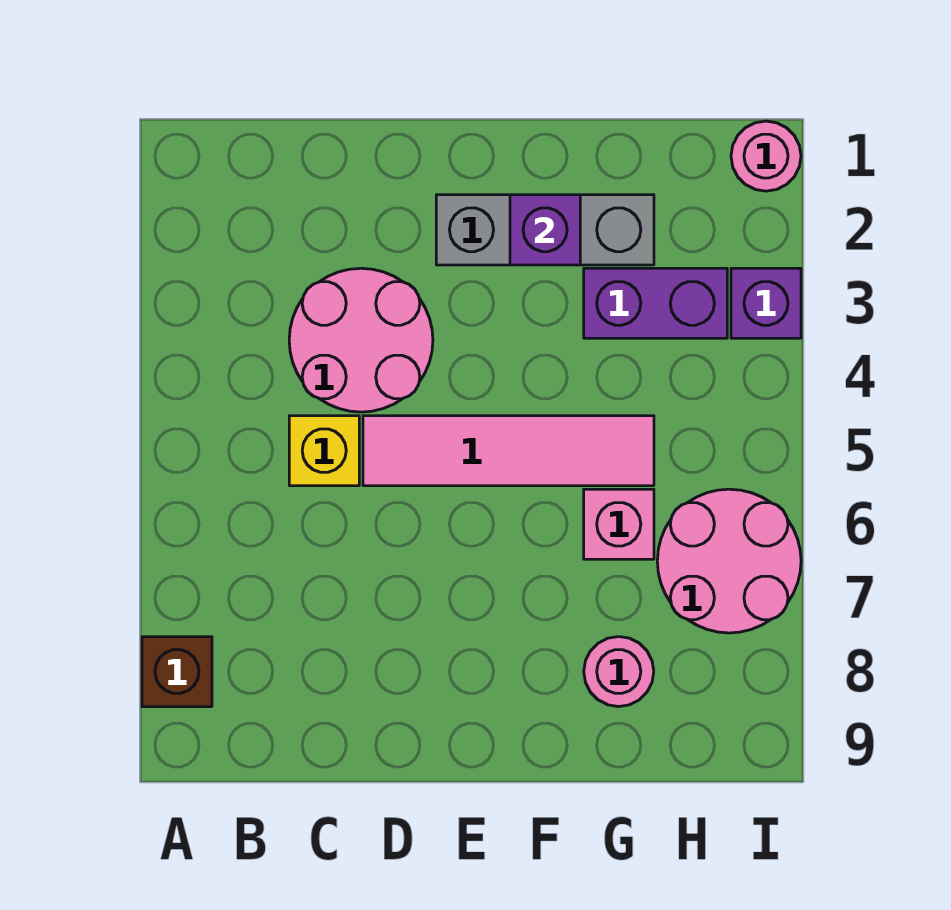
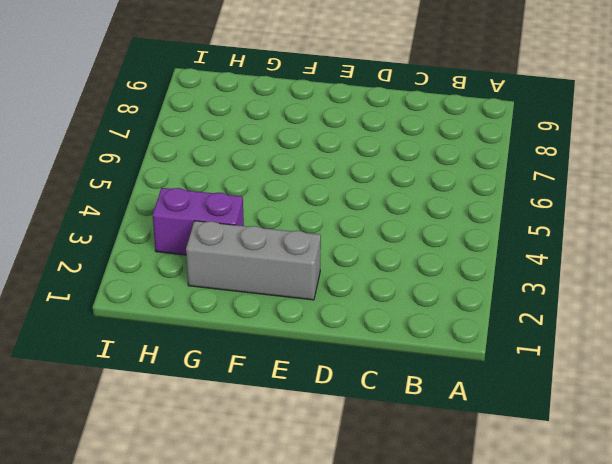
none -> brown brick A8 level 1
none -> pink round brick C3:D4 level 1
none -> yellow brick C5 level 1

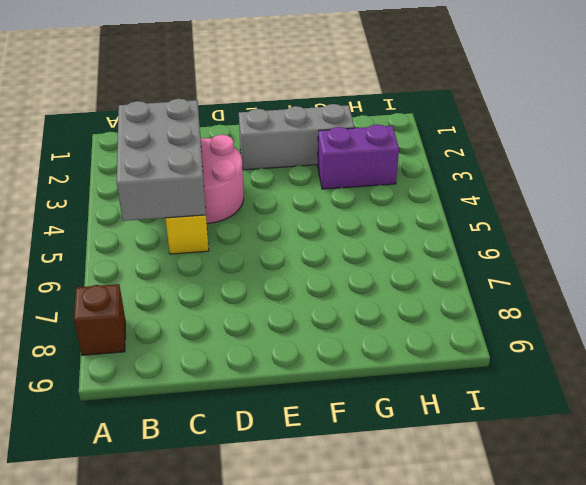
grey brick B3:C5 level 2 -> none
none -> pink tile D5:G5 level 1
none -> pink brick G6 level 1
none -> pink round brick G8 level 1

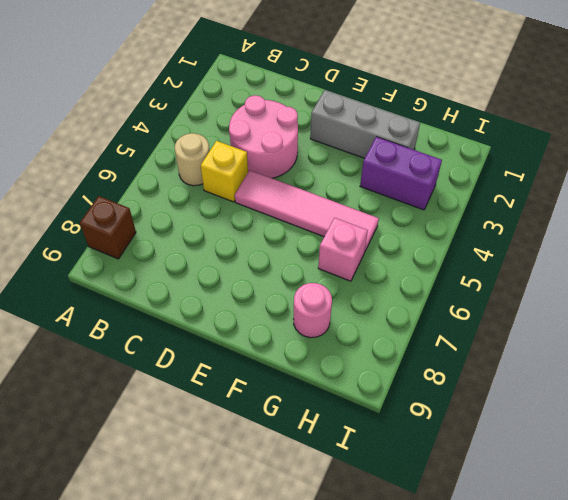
tan round brick B5 level 1 -> none
none -> pink round brick H6:I7 level 1
none -> pink round brick I1 level 1
none -> purple brick I3 level 1

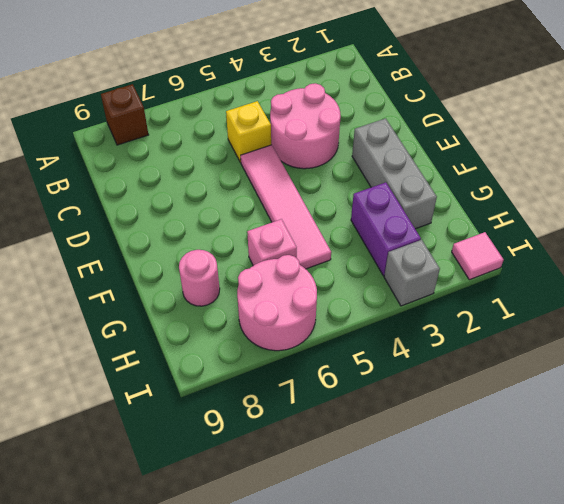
pink tile I1 level 1 -> pink round brick I1 level 1
grey brick I3 level 1 -> purple brick I3 level 1
none -> purple brick F2 level 2

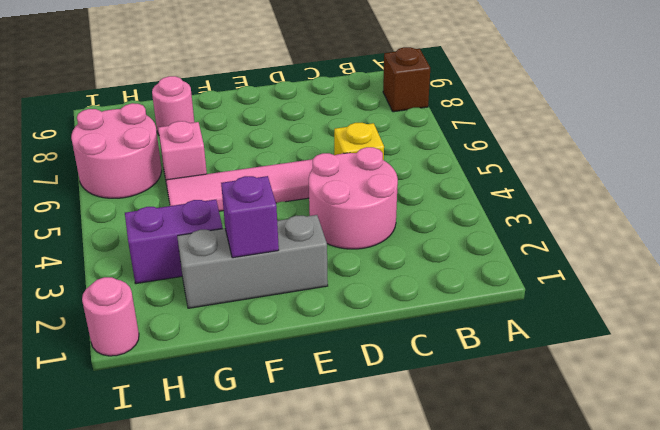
none -> purple brick I3 level 1

